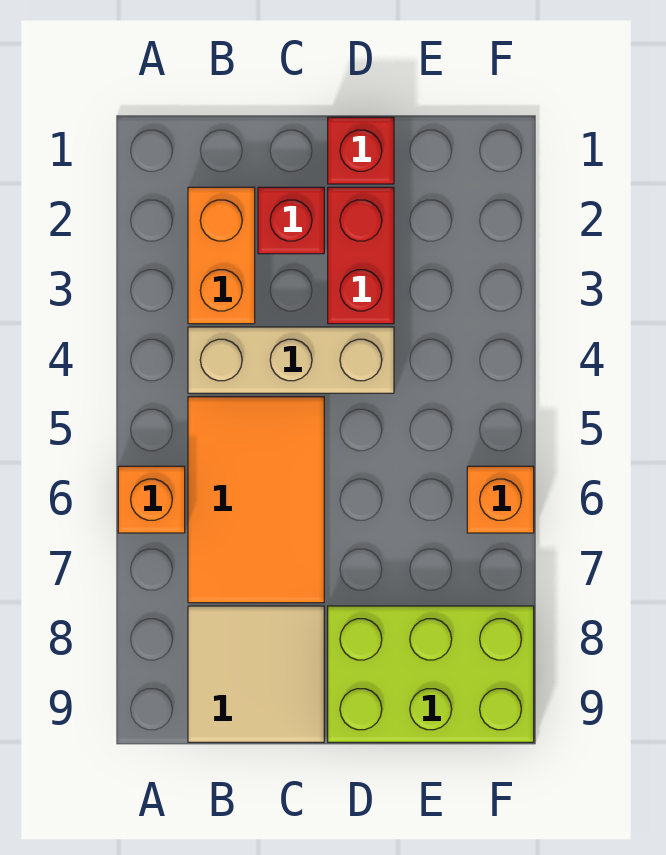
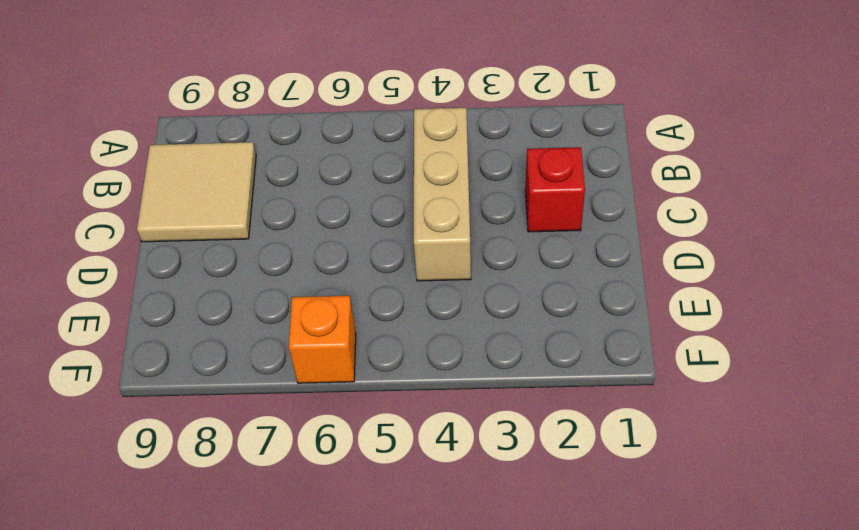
none -> orange brick A6 level 1
none -> orange brick B2:B3 level 1

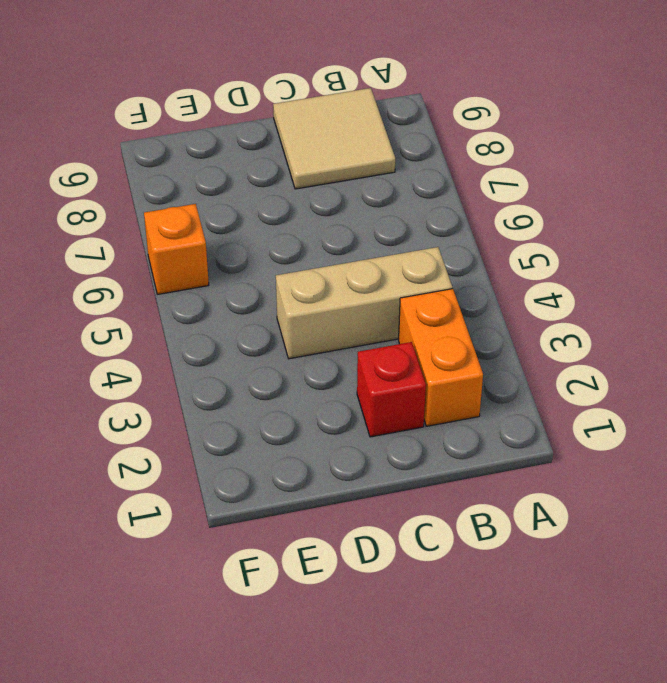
none -> orange brick A6 level 1
none -> orange tile B5:C7 level 1

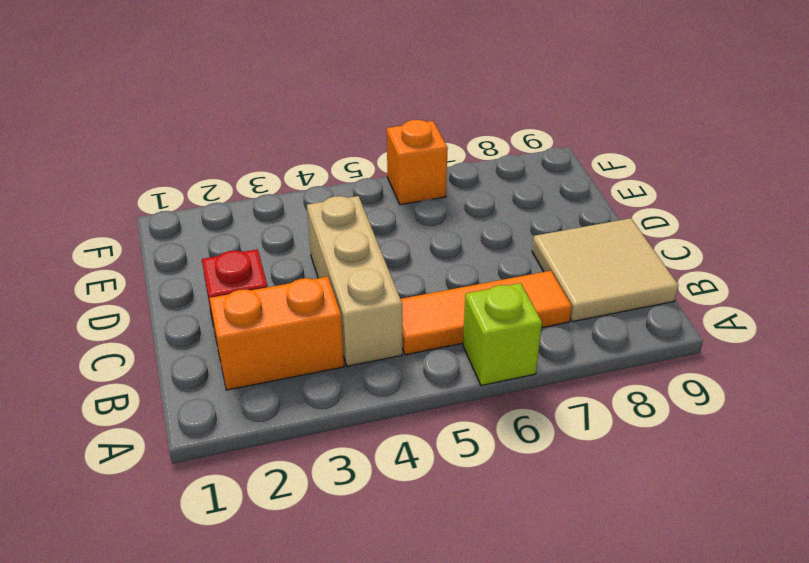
lime brick A6 level 1 -> orange brick A6 level 1
orange tile B5:B7 level 1 -> orange tile B5:C7 level 1
none -> red brick D1 level 1
none -> red brick D2:D3 level 1

